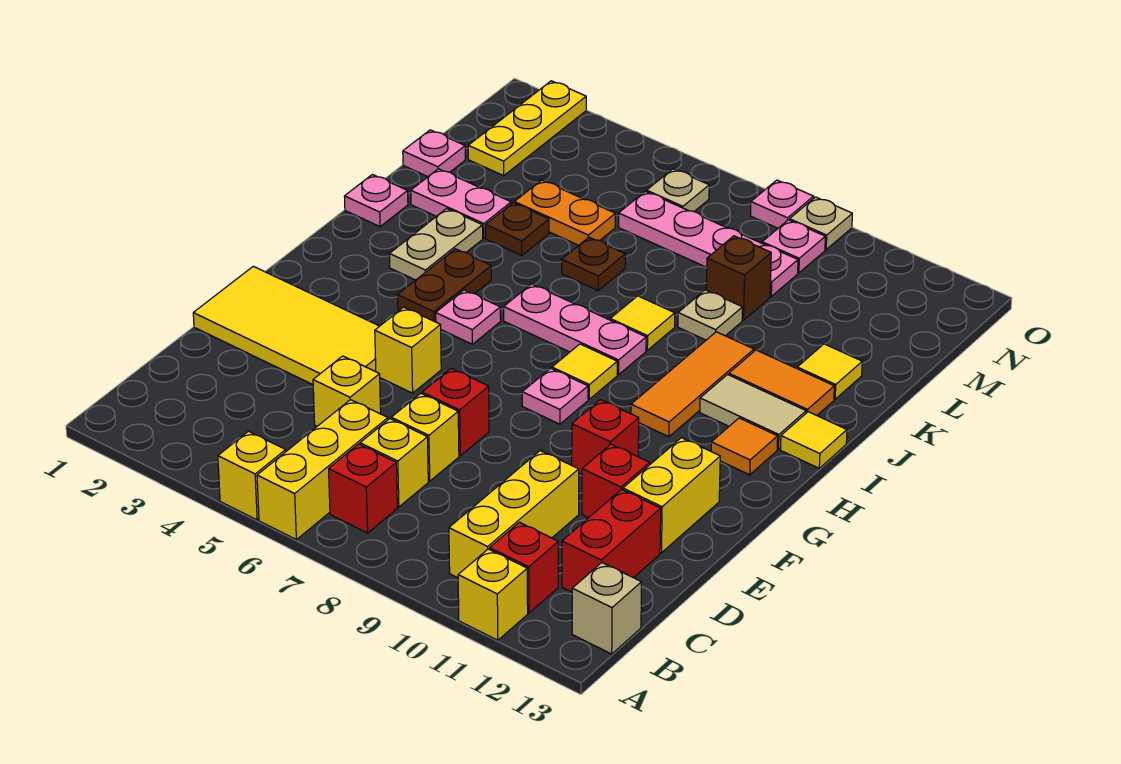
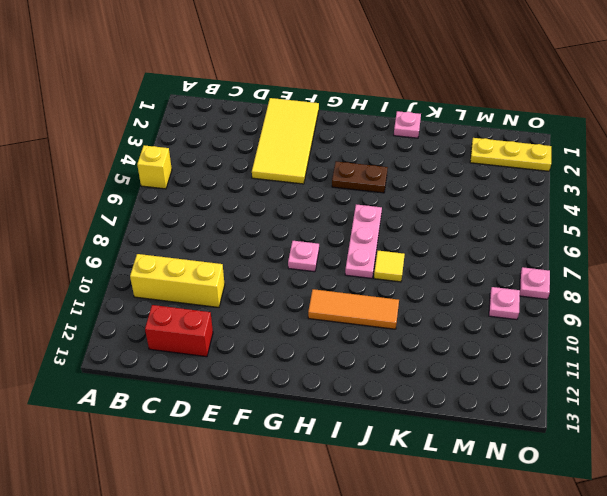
none -> yellow brick A6:C6 level 1
none -> yellow brick A11 level 1
none -> red brick B7 level 1
none -> red brick B11 level 1

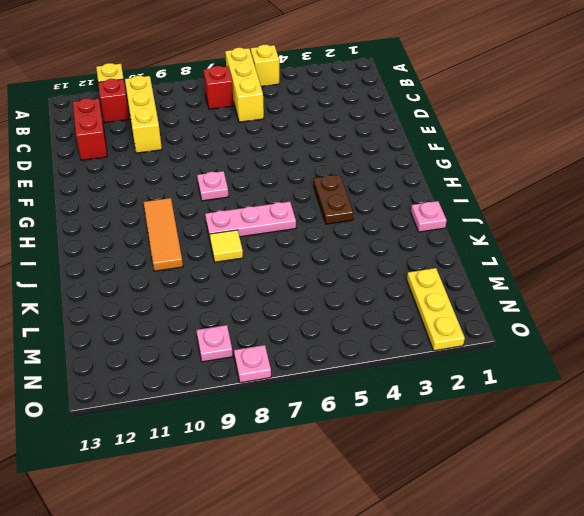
none -> tan brick B13 level 1
none -> yellow brick C7 level 1
none -> yellow brick D5 level 1
none -> yellow brick D7 level 1

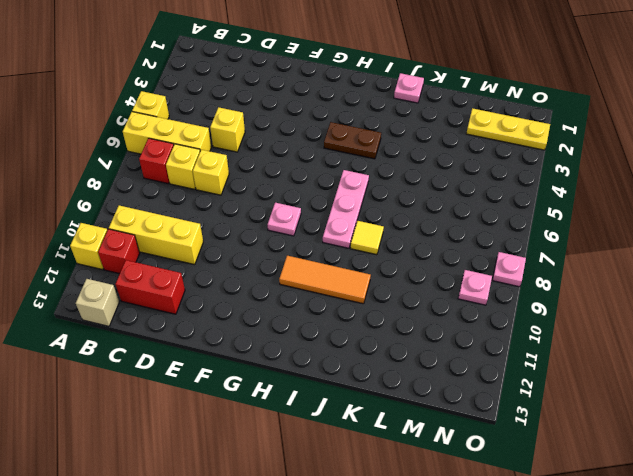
none -> yellow tile E1:F4 level 1
none -> red brick E7 level 1
none -> red brick E11 level 1
none -> yellow brick E12:F12 level 1

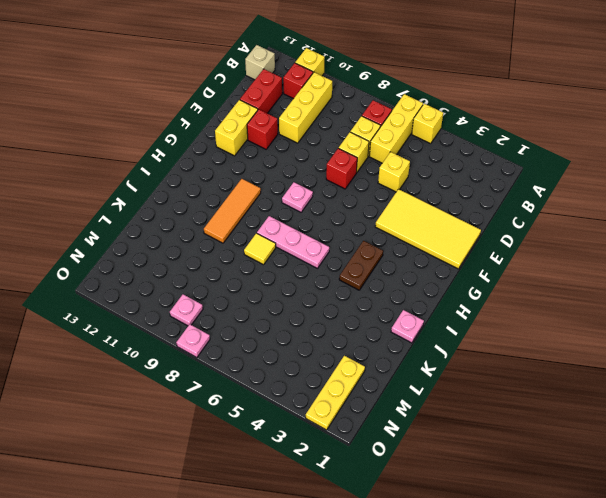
none -> yellow brick F5 level 1
none -> red brick F10 level 1
none -> pink plate H5 level 1
none -> yellow tile H8 level 1

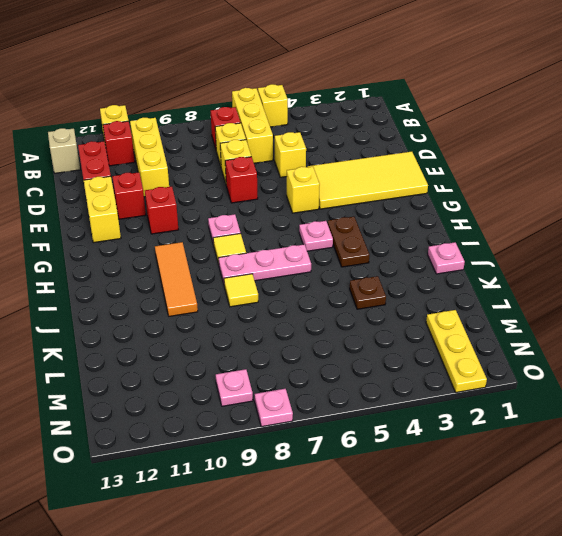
none -> orange tile H12 level 1
none -> tan plate I3:J3 level 1
none -> tan tile I11:I12 level 1
none -> yellow tile I13 level 1

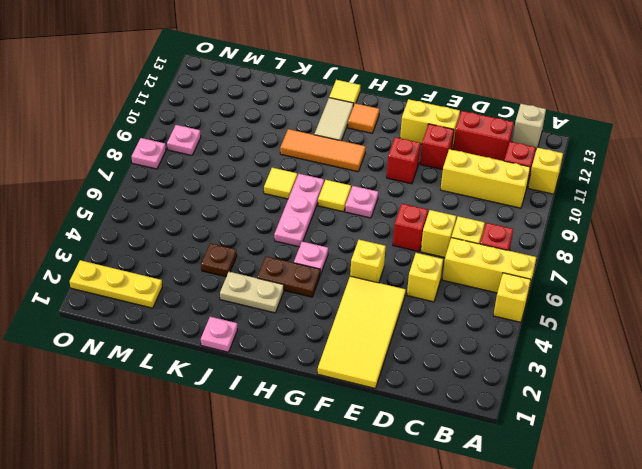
none -> orange tile J11:J12 level 1
none -> pink plate K2:K3 level 1
none -> brown plate K6 level 1
none -> tan plate K9 level 1

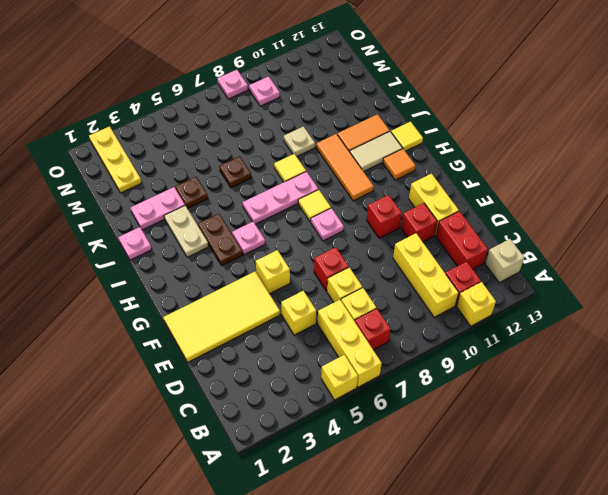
none -> yellow tile K12 level 1
none -> pink plate L1 level 1
none -> orange plate L4:L5 level 1
none -> brown brick L9 level 1

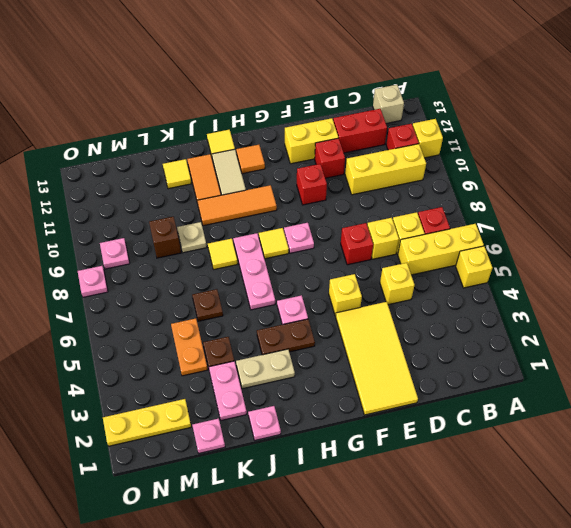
none -> pink plate M6:M9 level 1
none -> tan plate N6 level 1
none -> tan plate O9 level 1

